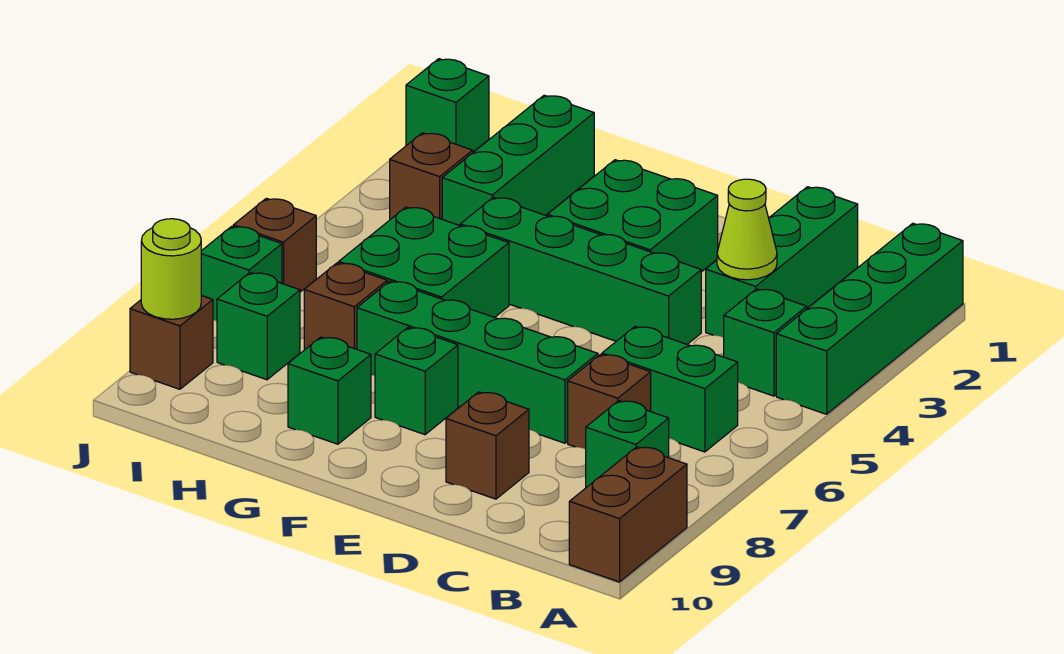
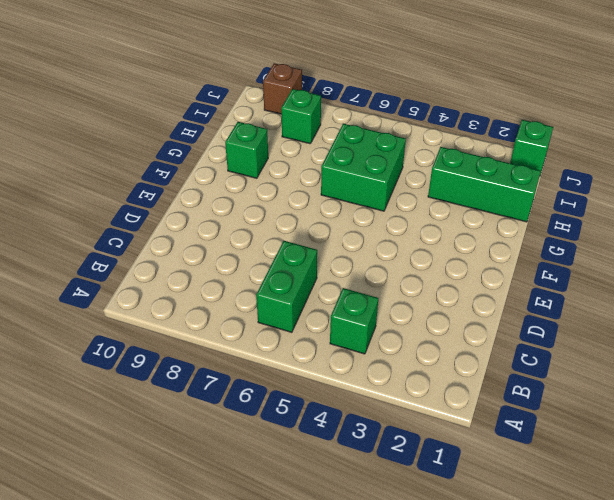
none -> green brick A1:A4 level 1
none -> brown brick A9:A10 level 1
none -> green brick B8 level 1

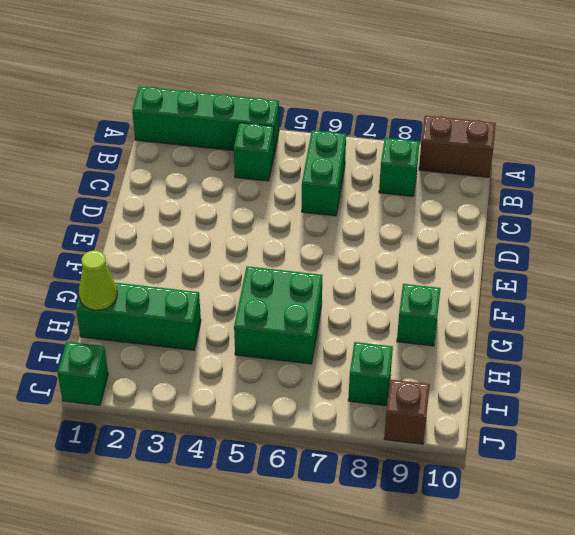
lime cone H1 level 2 -> lime cone C3 level 2
none -> green brick C1:C3 level 1
none -> brown brick C7 level 1
none -> green brick D4:G4 level 1

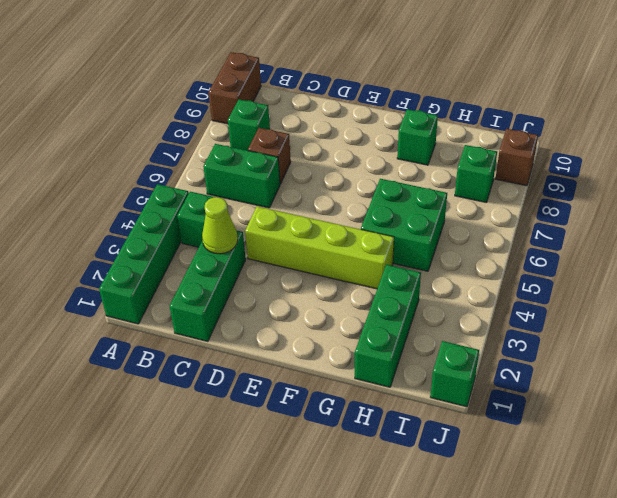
lime brick D4:G4 level 1 -> green brick D4:G4 level 1
none -> green brick D7:G7 level 1
none -> brown brick D9 level 1
none -> green brick E2:F3 level 1

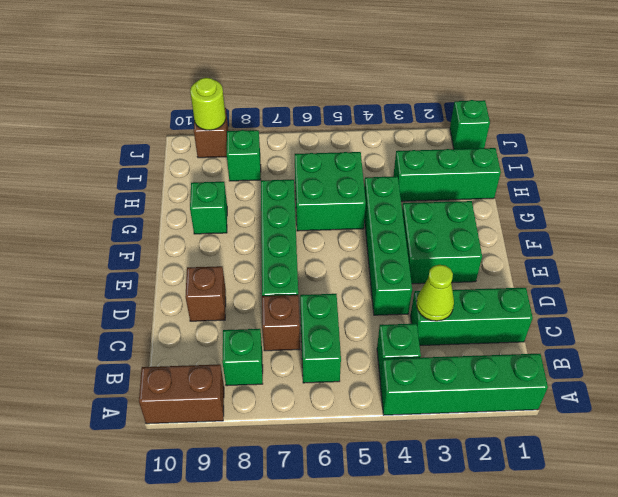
none -> green brick F8 level 1
none -> brown brick H7 level 1
none -> brown brick I3 level 1

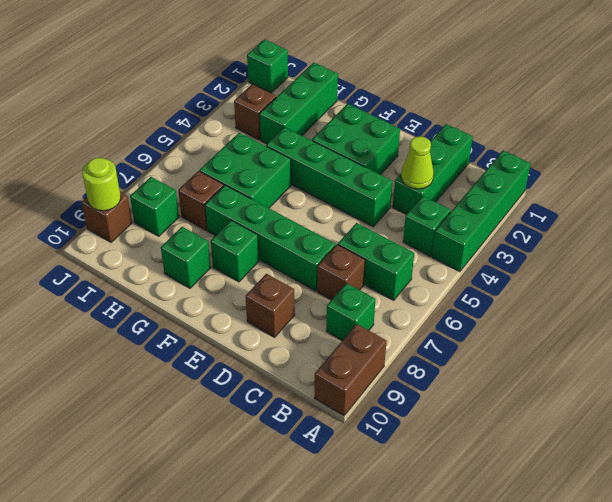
none -> brown brick J6 level 1
none -> green brick J7 level 1

